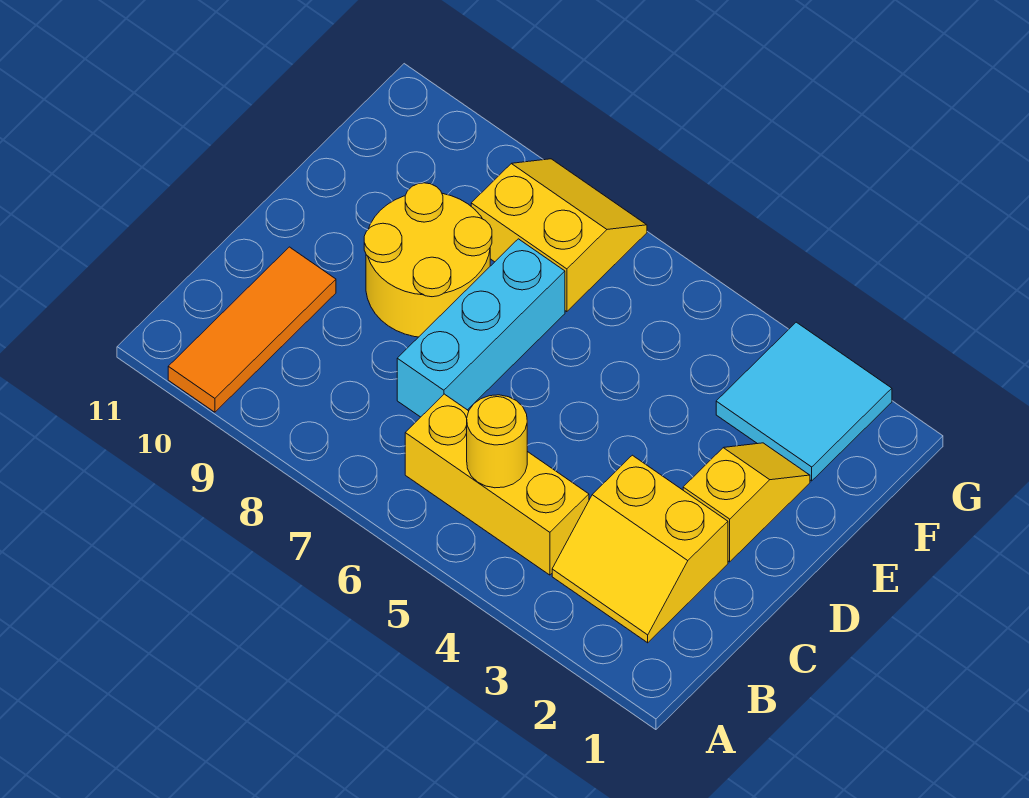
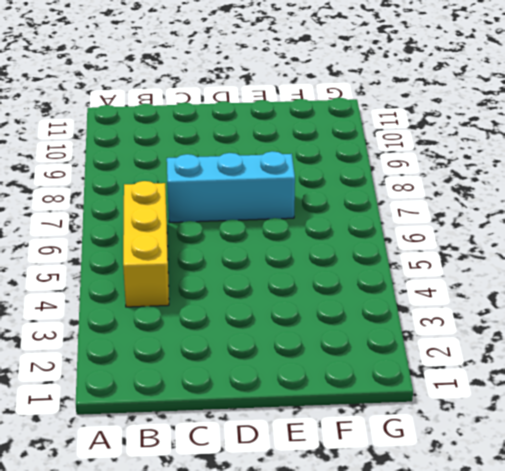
none -> orange tile A10:C10 level 1
none -> yellow slope B2:C3 level 1 top C

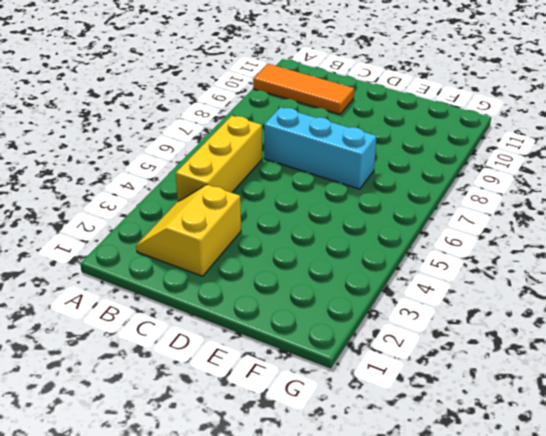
none -> yellow slope D2:E2 level 1 top D
none -> yellow round brick D8:E9 level 1

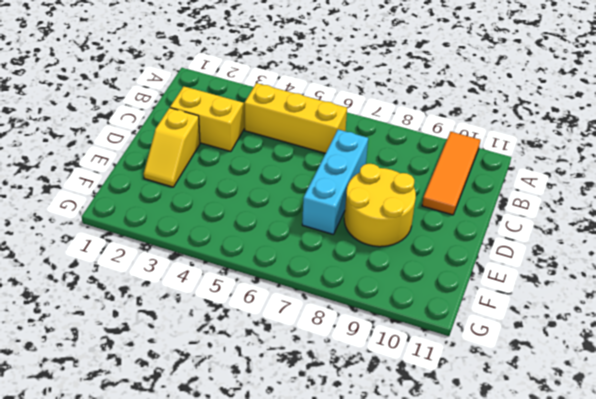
none -> cyan tile F2:G3 level 1
none -> yellow slope F7:G8 level 1 top F

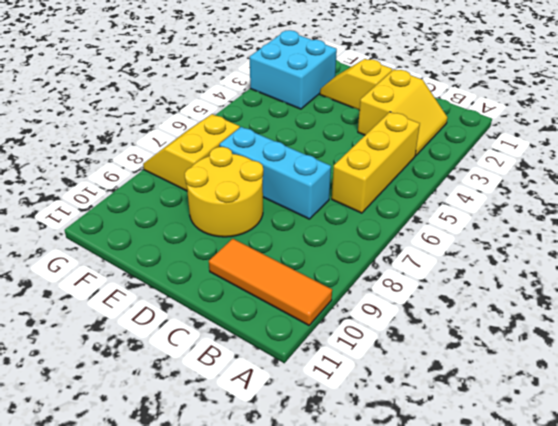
cyan brick F2:G3 level 1 -> cyan tile F2:G3 level 1
none -> yellow round brick B5 level 2

